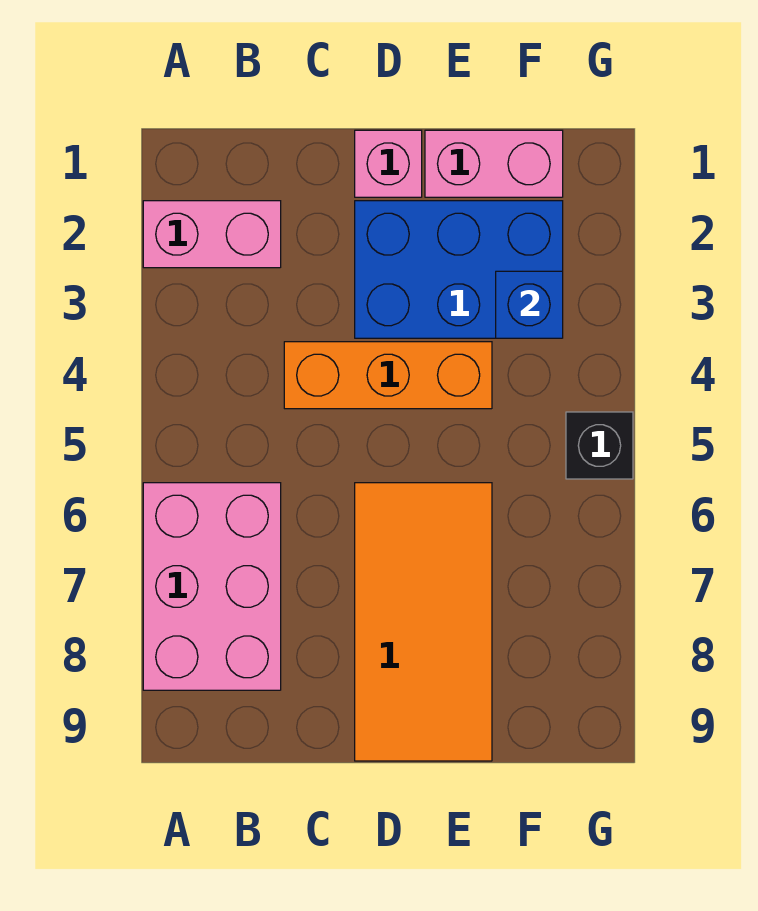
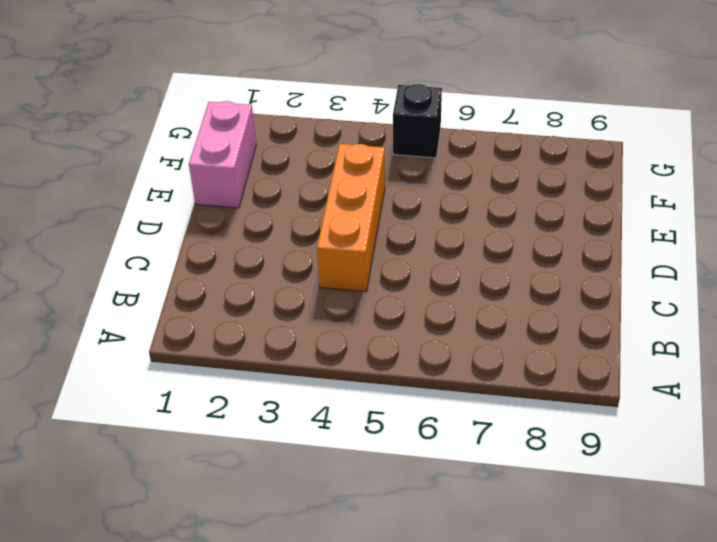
none -> pink brick A2:B2 level 1
none -> pink brick A6:B8 level 1

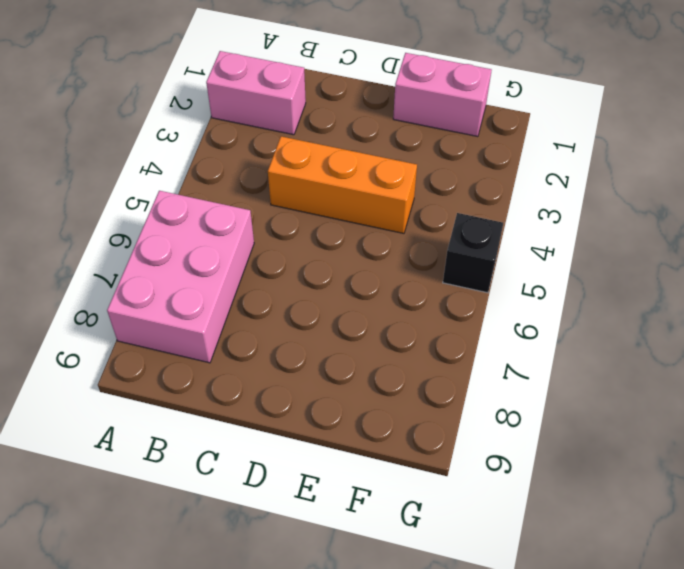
none -> pink brick D1 level 1
none -> blue brick D2:F3 level 1

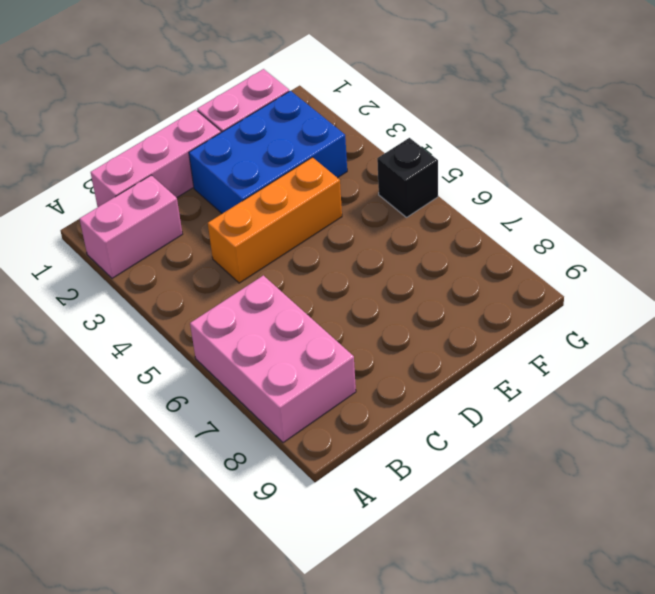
pink brick B1:D1 level 1 -> pink brick D1 level 1
none -> orange tile D6:E9 level 1
none -> blue brick F3 level 2

